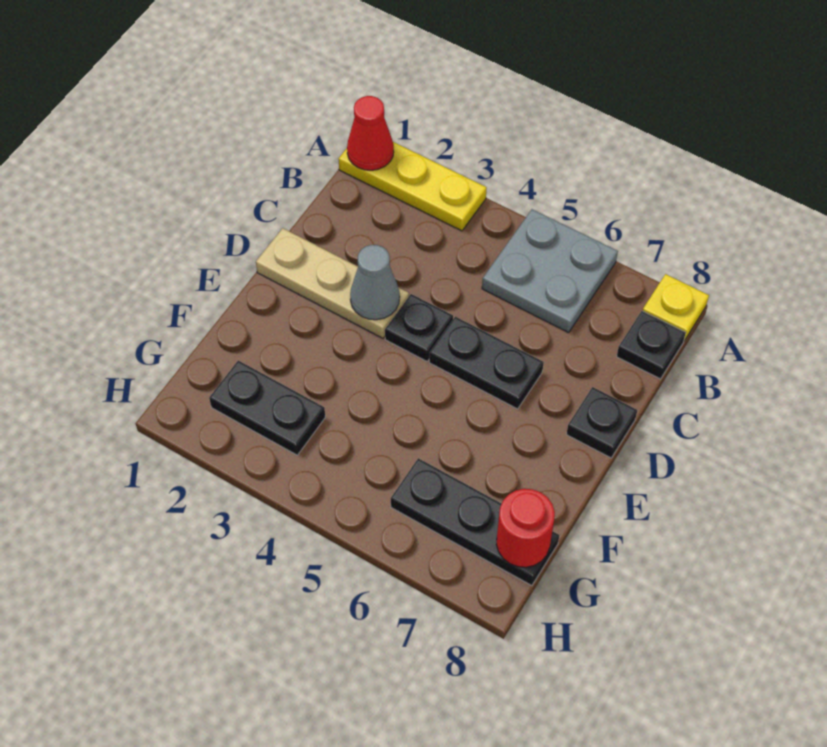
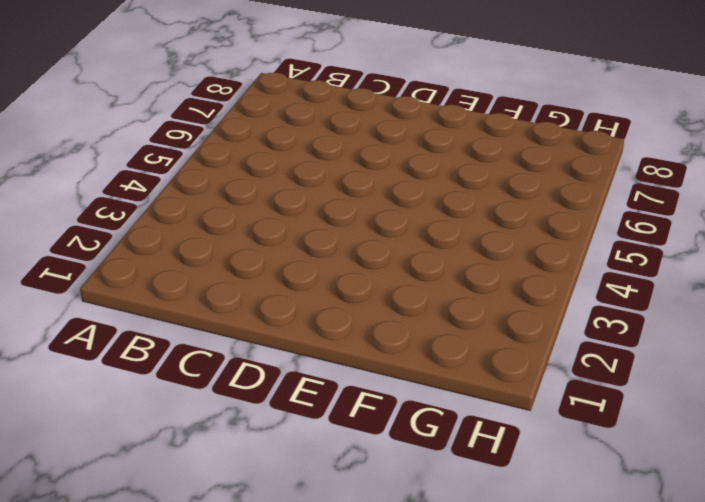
none -> yellow plate A1:A3 level 1
none -> grey plate A5:B6 level 1
none -> yellow plate A8 level 1

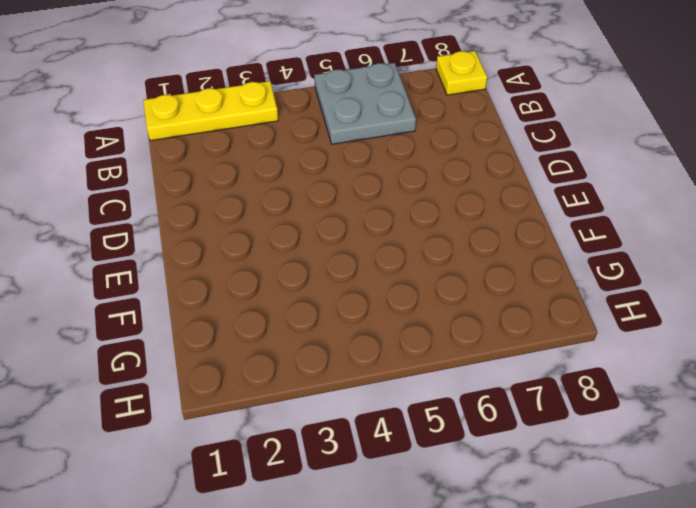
none -> black plate B8 level 1
none -> tan plate D1:D3 level 1
none -> black plate D4 level 1

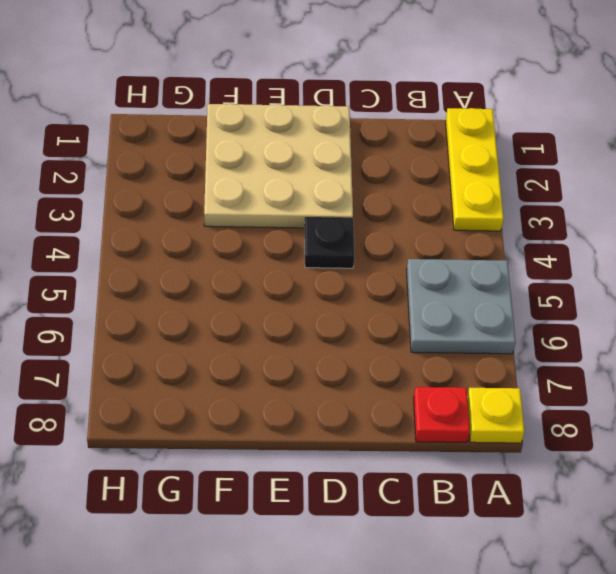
red plate B8 level 1 -> black plate B8 level 1
tan plate D1:F3 level 1 -> tan plate D1:D3 level 1
none -> black plate D5:D6 level 1
none -> black plate D8 level 1
none -> black plate G2:G3 level 1

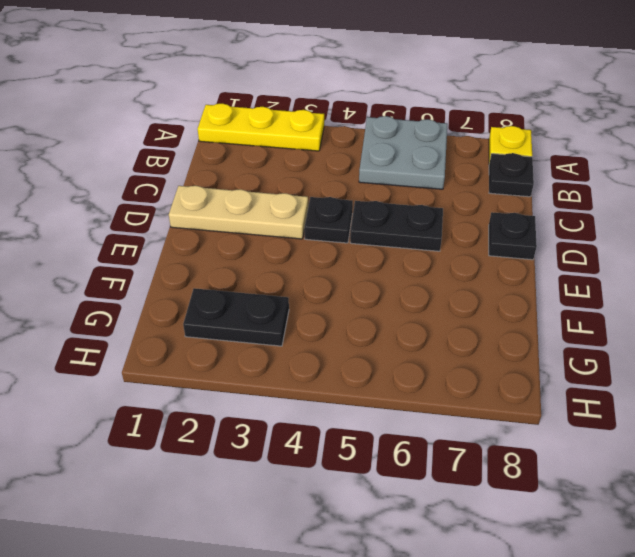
none -> black plate G6:G8 level 1
none -> red cone A1 level 2
none -> grey cone D3 level 2

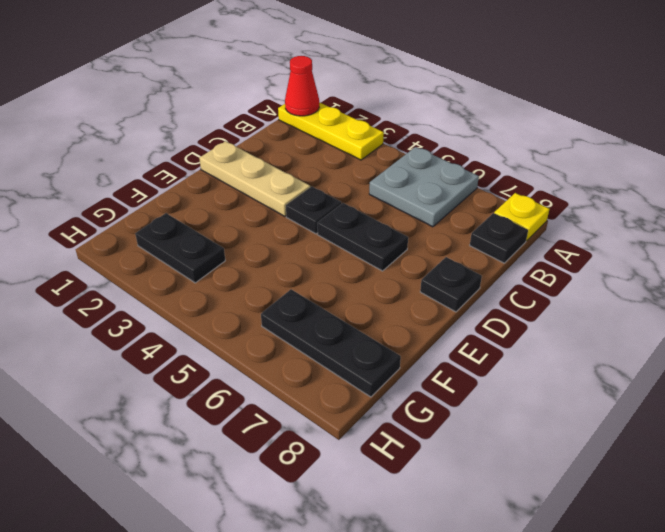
none -> grey cone D3 level 2
none -> red round brick G8 level 2

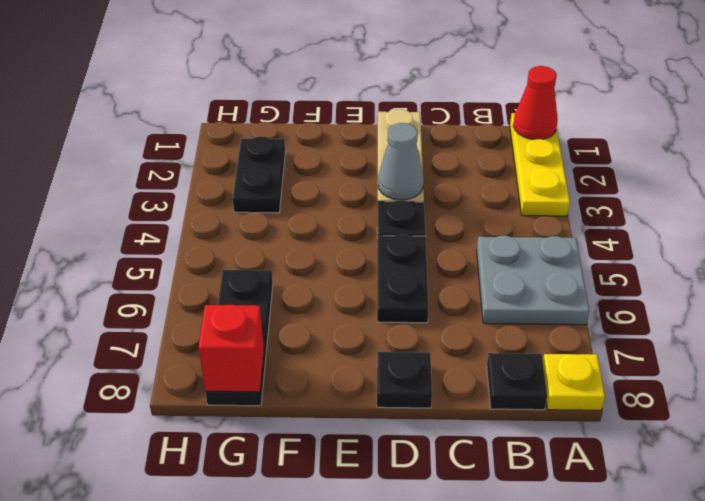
red brick G8 level 2 -> red round brick G8 level 2

